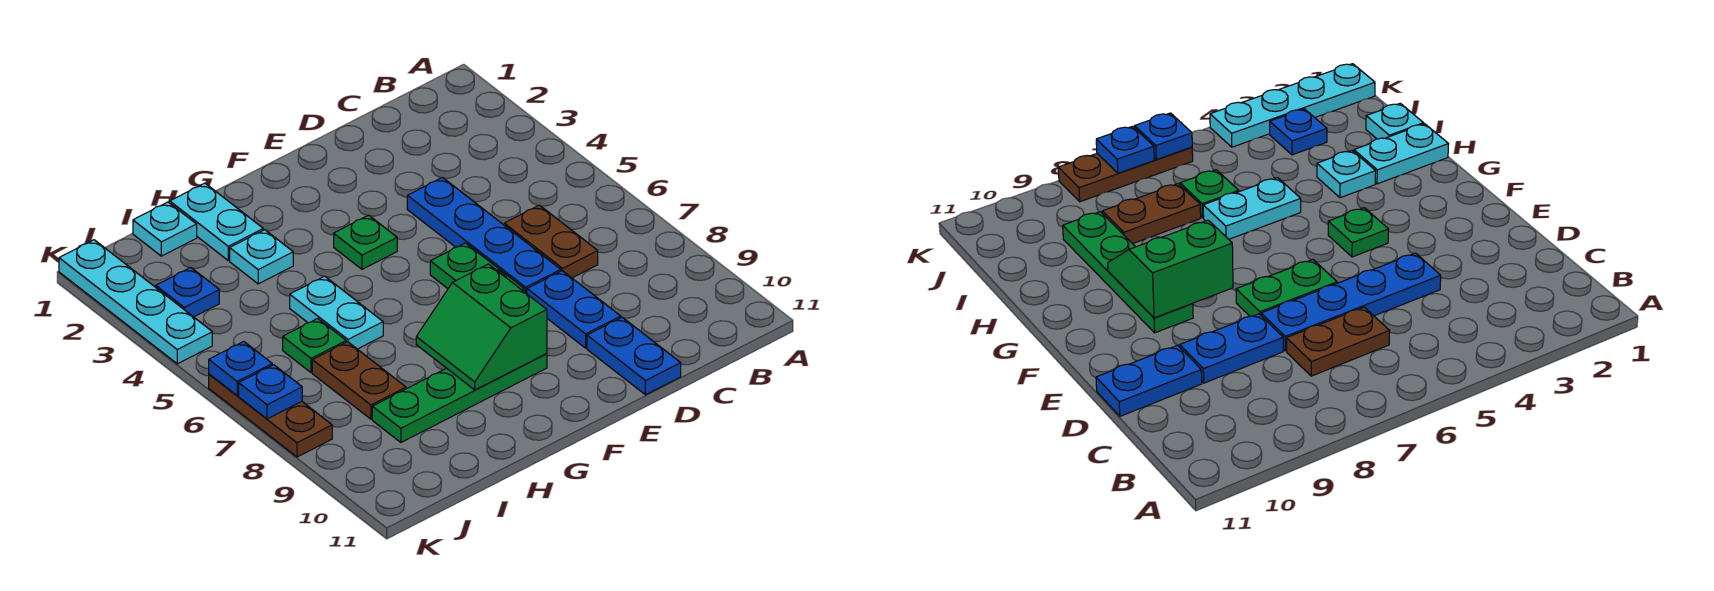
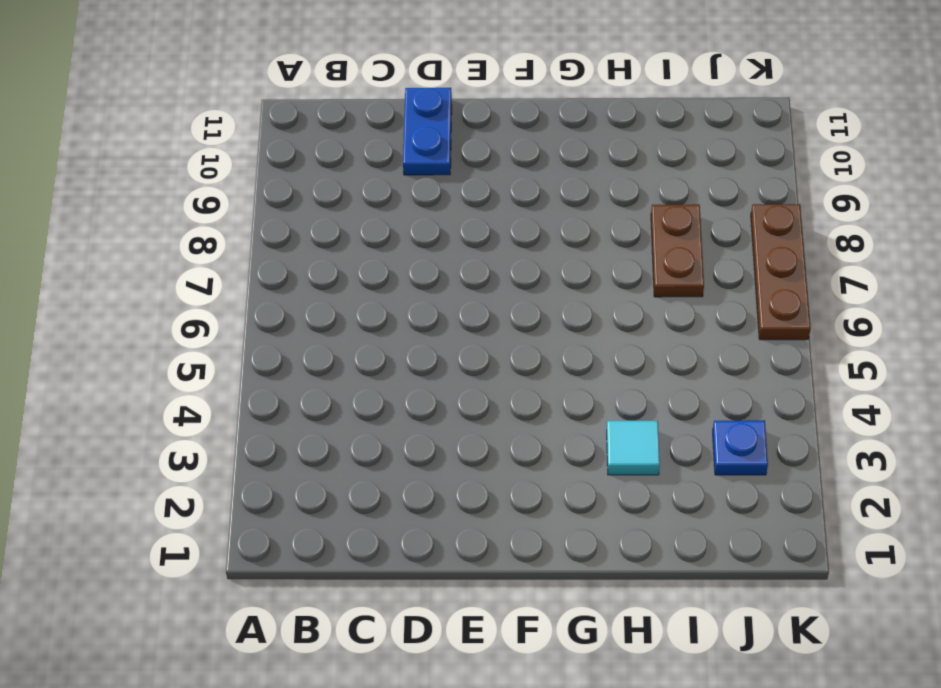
cyan tile H3 level 1 -> cyan plate H3 level 1
none -> brown plate C6:C7 level 1
none -> blue plate D4:D7 level 1
none -> blue plate D8:D9 level 1

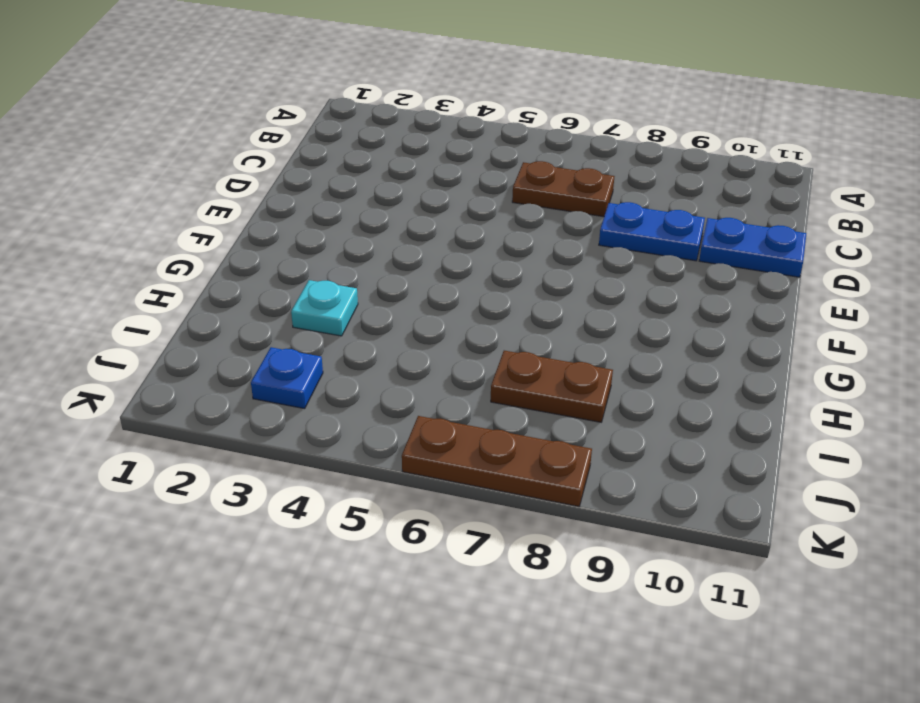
none -> blue plate D4:D7 level 1
none -> green plate E6:E7 level 1
none -> green plate F4 level 1

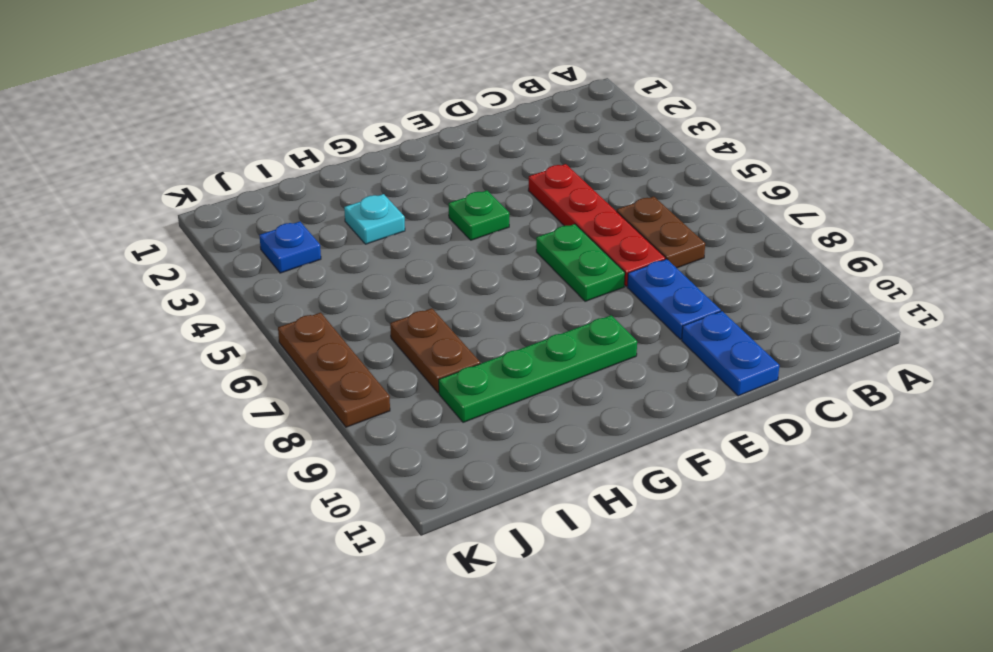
red plate D4:D7 level 1 -> blue plate D4:D7 level 1
none -> cyan plate H1:H2 level 1
none -> cyan plate H5:H6 level 1
none -> cyan plate I1 level 1

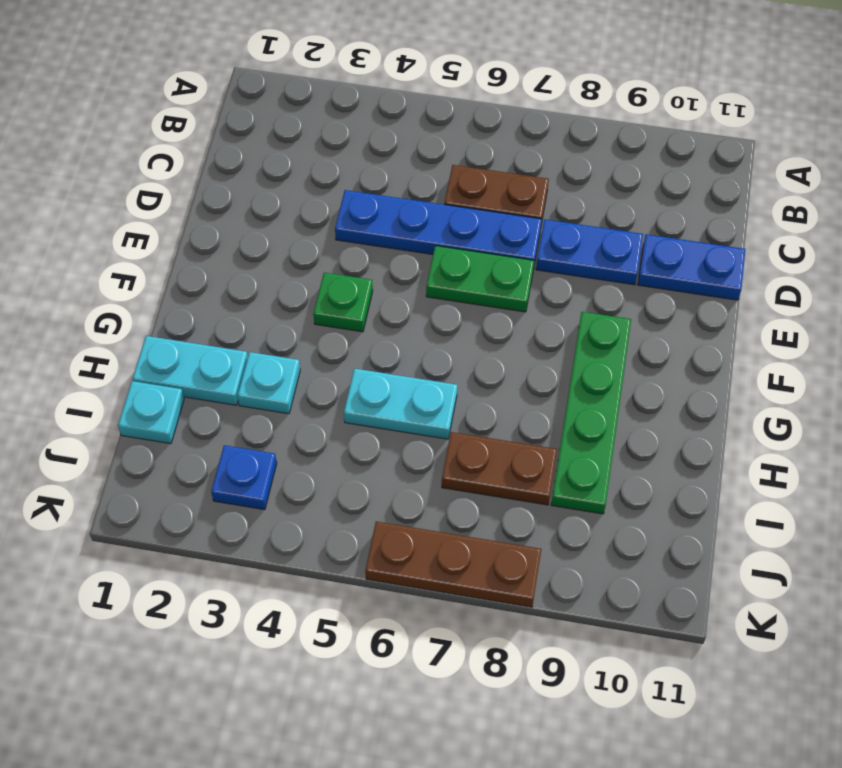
none -> green plate I6 level 1
none -> cyan plate K1:K4 level 1
none -> green slope F8:G9 level 2 top F

